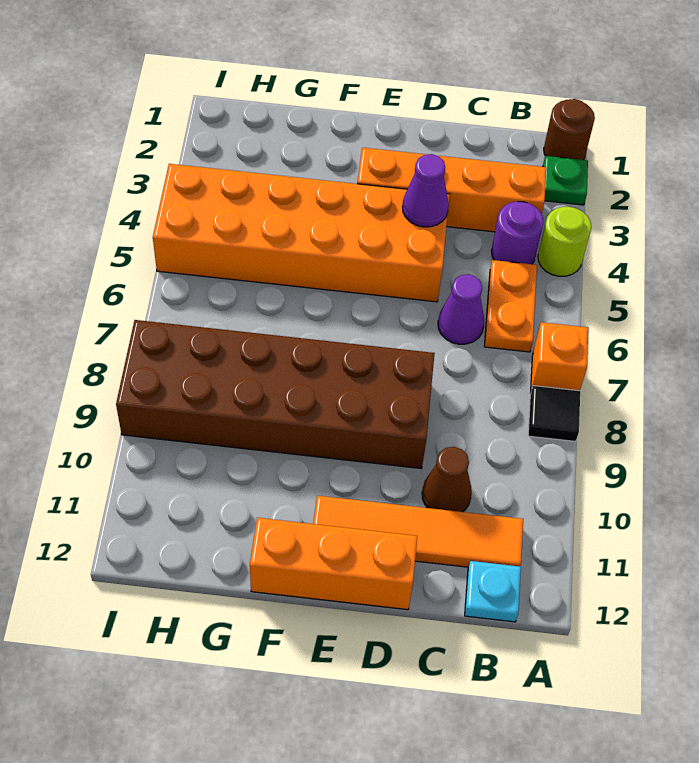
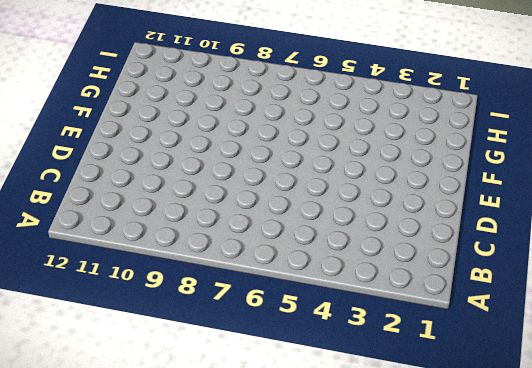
none -> brown round brick A1 level 1
none -> green plate A2 level 1
none -> lime round brick A4 level 1

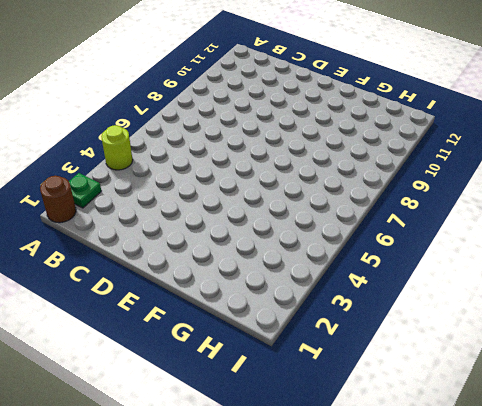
none -> orange brick A7 level 1
none -> black tile A8 level 1
none -> orange brick B3:E3 level 1

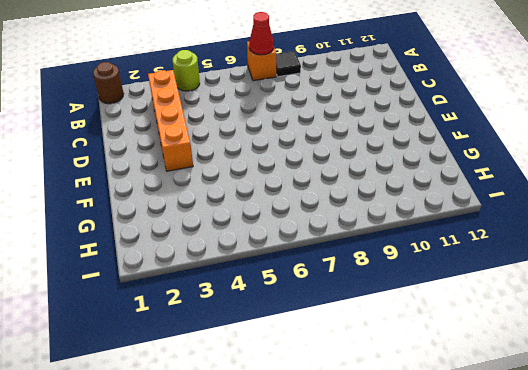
red cone A7 level 2 -> none
none -> green plate A2 level 1
none -> purple round brick B4 level 1
none -> orange plate B5:B6 level 1

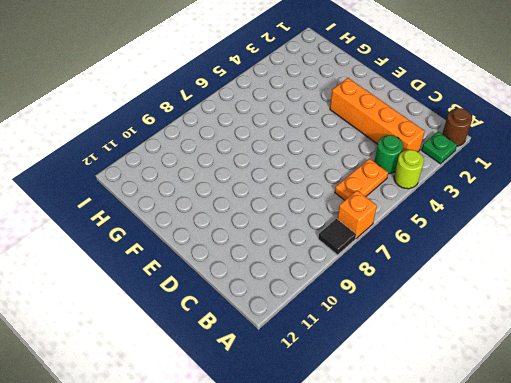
green round brick B4 level 1 -> purple round brick B4 level 1
none -> orange tile B11:E11 level 1
none -> cyan plate B12 level 1
none -> purple cone C6 level 1

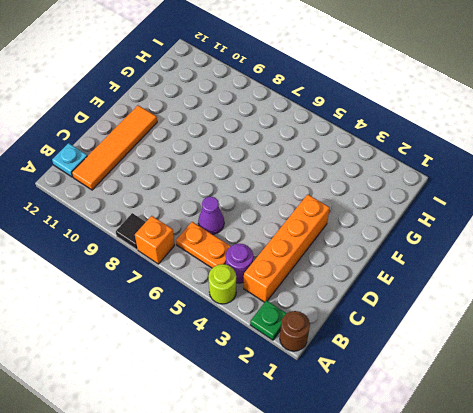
none -> brown cone C10 level 1
none -> orange brick D4:I5 level 1
none -> brown brick D8:I9 level 1

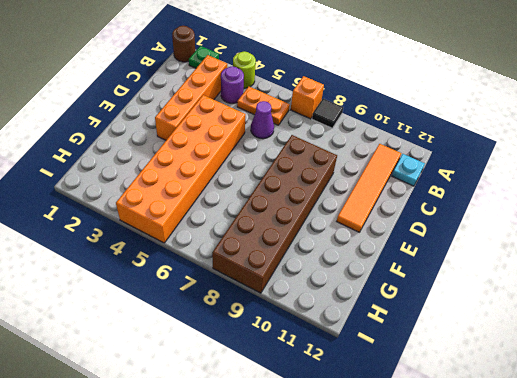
none -> brown cone C10 level 1
none -> orange brick D12:F12 level 1
none -> purple cone D4 level 2

